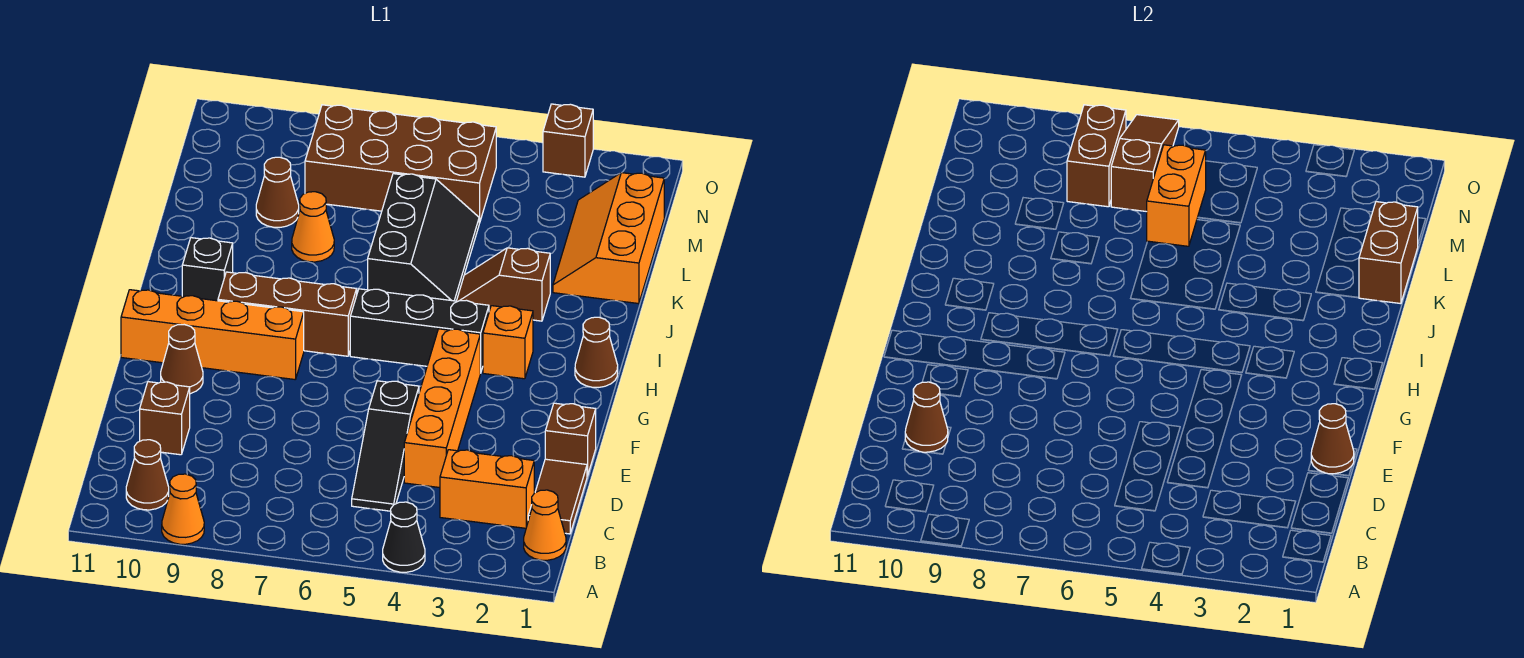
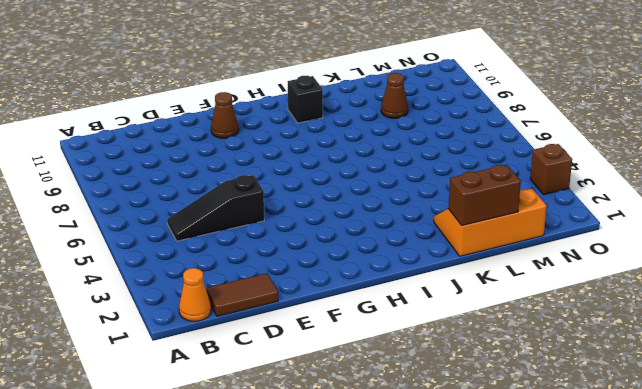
none -> black cone A4 level 1
none -> orange cone A9 level 1
none -> brown cone B10 level 1
none -> orange brick C2:C3 level 1

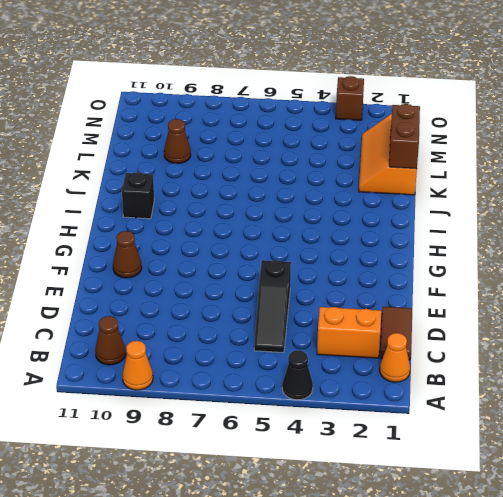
none -> orange brick D4:G4 level 1
none -> brown brick D10 level 1
none -> brown brick E1 level 1
none -> orange brick G8:G11 level 1

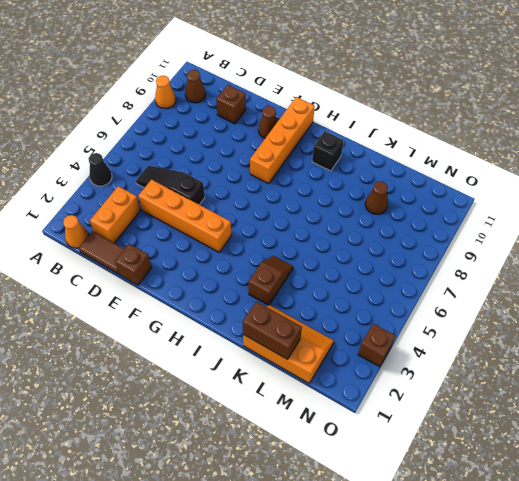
none -> brown cone H1 level 1
none -> orange brick H3 level 1
none -> black brick H4:H6 level 1
none -> brown brick H7:H9 level 1

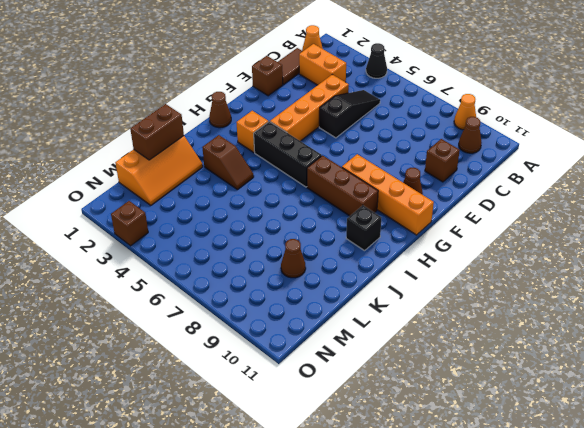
none -> black slope J5:L6 level 1 top 6
none -> orange cone K8 level 1
none -> brown brick M5:N8 level 1
none -> brown cone D10 level 2

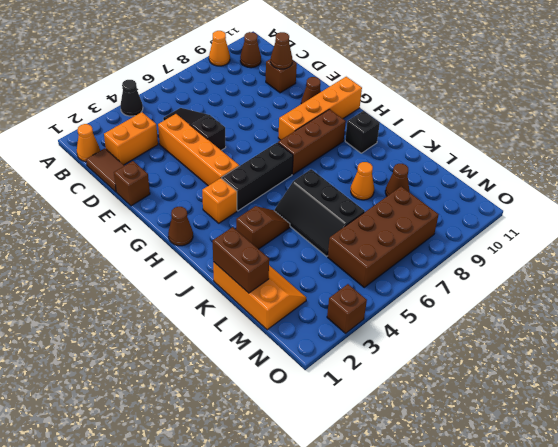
none -> brown cone E1 level 2
none -> orange brick L6:M6 level 2
none -> brown slope M7:O7 level 2 top M
none -> brown brick M8:N8 level 2

